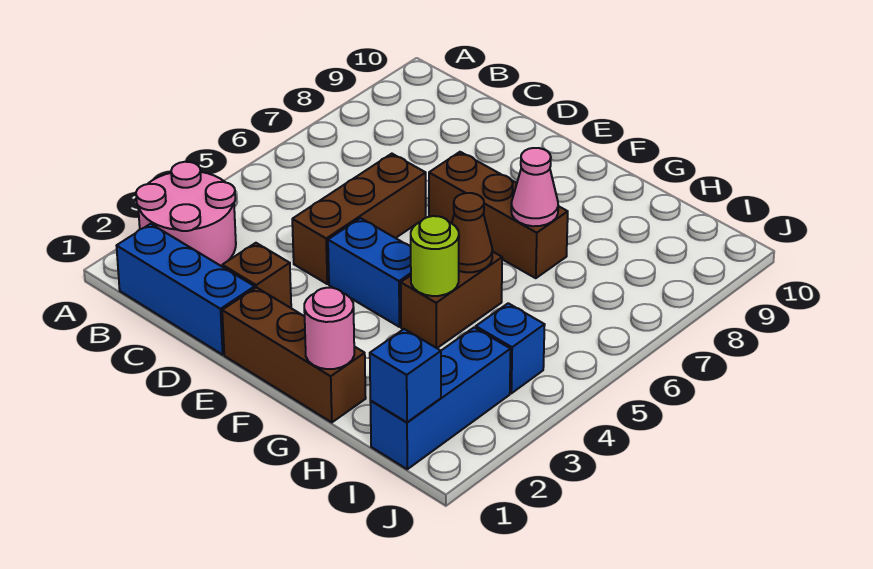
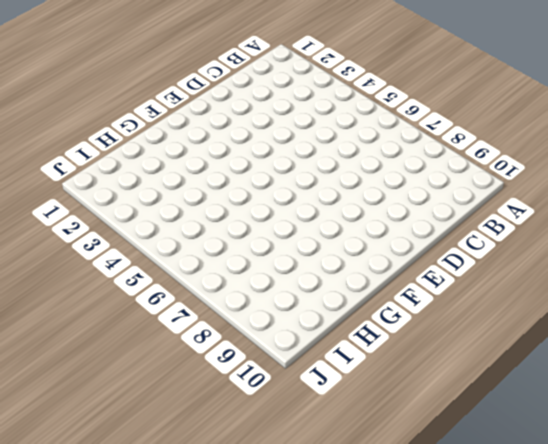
none -> pink round brick A2:B3 level 1
none -> blue brick B1:D1 level 1
none -> brown brick D2 level 1

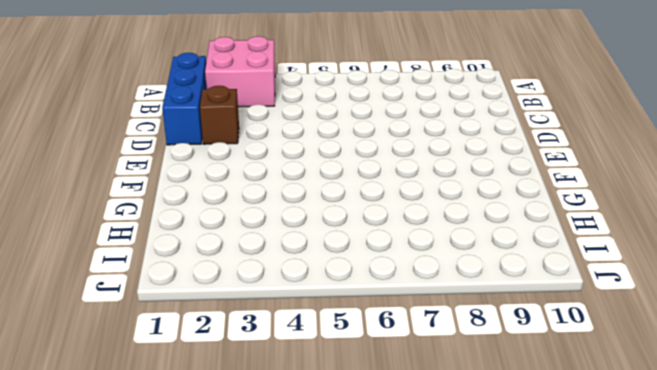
pink brick A2:B3 level 1 -> pink round brick A2:B3 level 1
none -> brown brick D4:D6 level 1
none -> brown brick E1:G1 level 1
none -> blue brick E4:F4 level 1

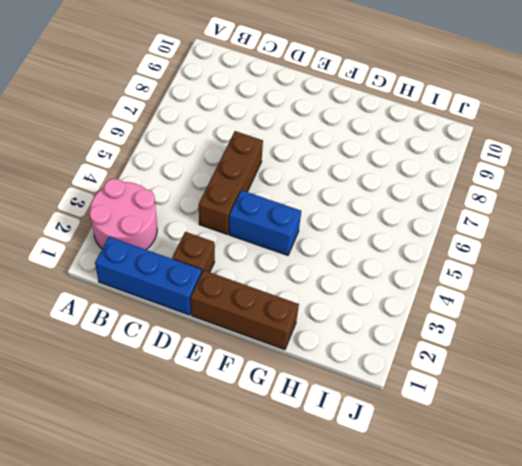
none -> brown brick E7:G7 level 1
none -> brown brick G4:G5 level 1
none -> blue brick I1:I3 level 1

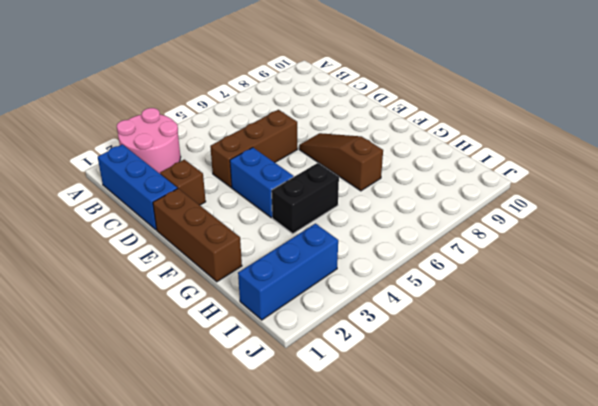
brown slope E7:G7 level 1 top G -> brown brick E7:G7 level 1
black brick G4:G5 level 1 -> brown brick G4:G5 level 1
none -> blue brick I4 level 1
none -> pink round brick G1 level 2
none -> lime round brick G4 level 2

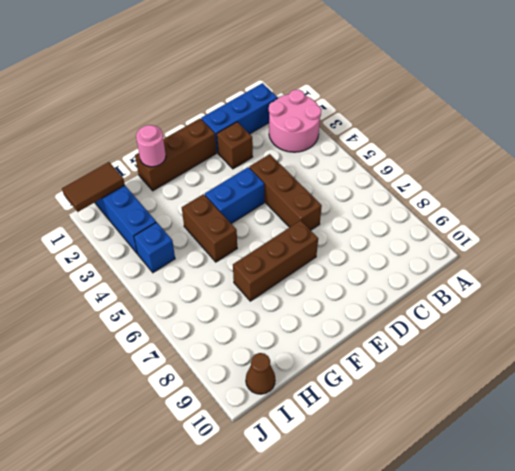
brown tile I1:J1 level 2 -> blue brick I1 level 2
brown cone I10 level 1 -> brown cone G5 level 2
none -> lime round brick G4 level 2
none -> pink cone G7 level 2

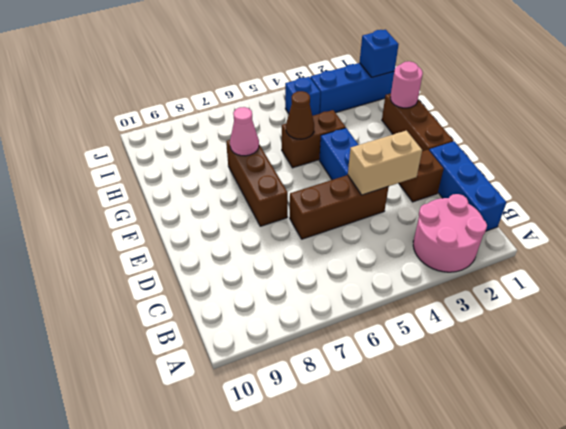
tan brick D3:D4 level 2 -> none
none -> lime round brick G4 level 2

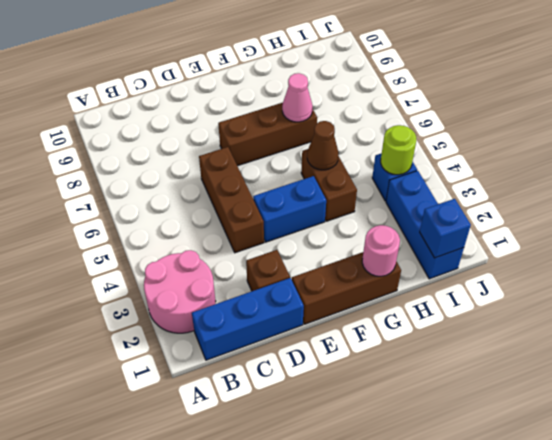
lime round brick I4 level 2 -> lime round brick G4 level 2

